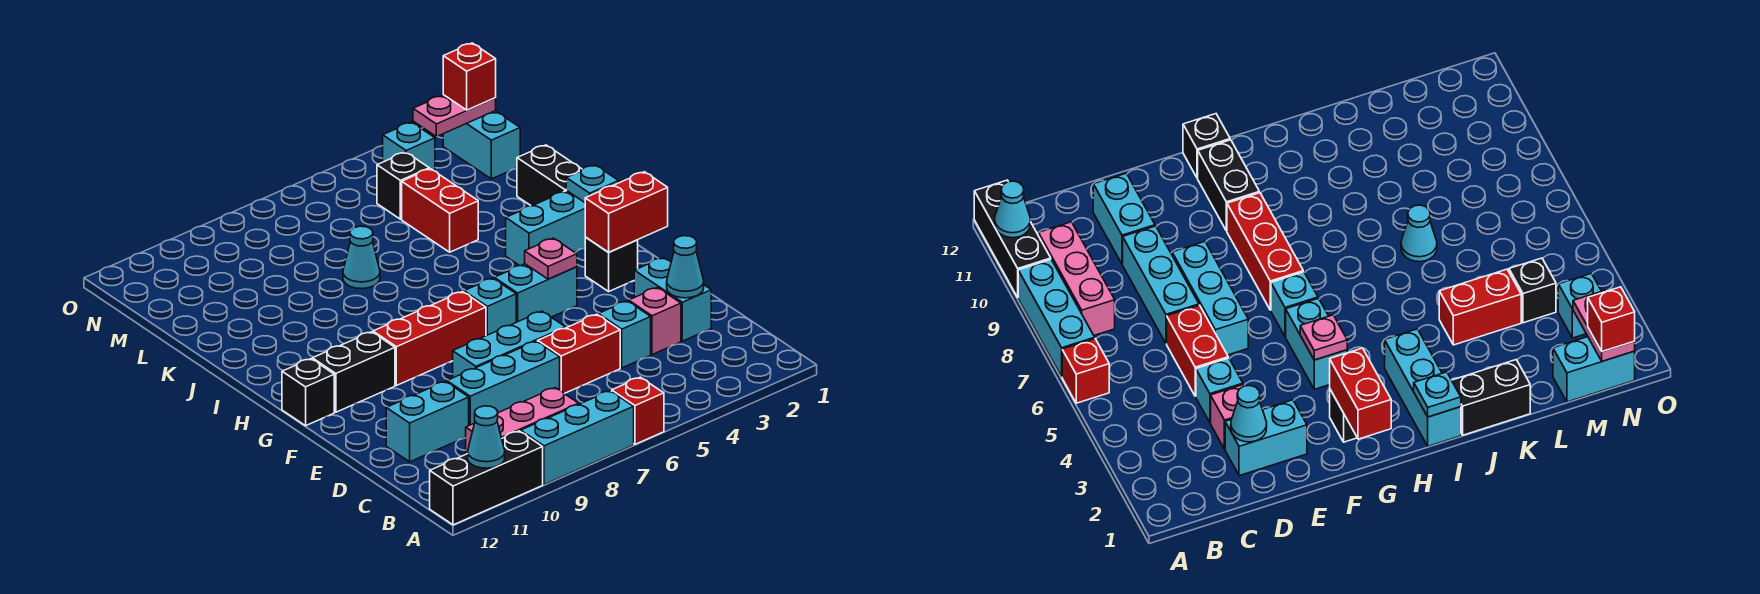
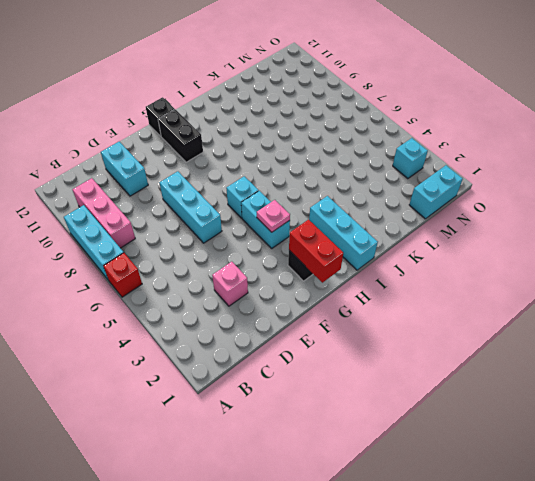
none -> black brick A10:A12 level 1
none -> cyan brick D2:E2 level 1
none -> cyan brick D4 level 1
none -> red brick D5:D6 level 1

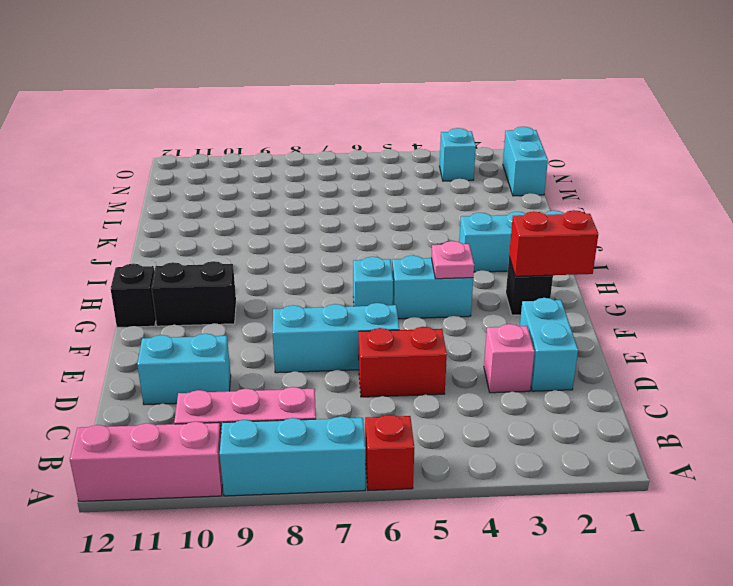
pink brick A10:A12 level 1 -> black brick A10:A12 level 1
none -> cyan brick D4 level 1
none -> cyan brick D7:D9 level 1
none -> red brick G7:G9 level 1
none -> black brick J1:K1 level 1

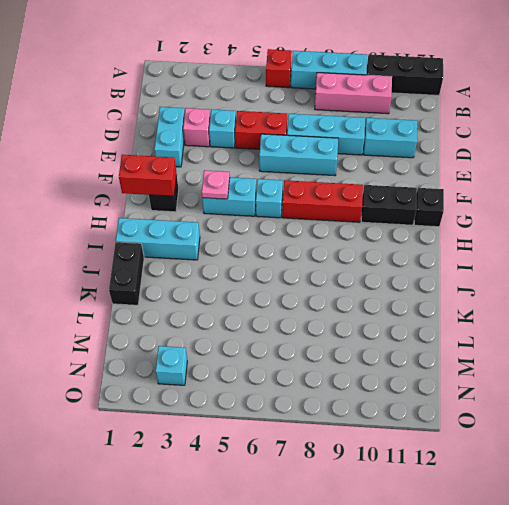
none -> red brick K4:L4 level 1
none -> cyan cone K7 level 1
none -> cyan brick M1:N1 level 1
none -> black brick M4 level 1

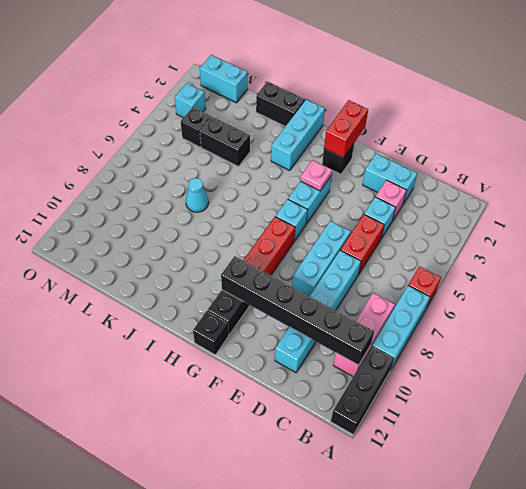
black brick B10:G10 level 2 -> none
black brick K4:L4 level 1 -> red brick K4:L4 level 1
none -> cyan cone A11 level 2
none -> cyan cone D2 level 2
none -> cyan plate I1 level 2
none -> pink plate N1:N2 level 2

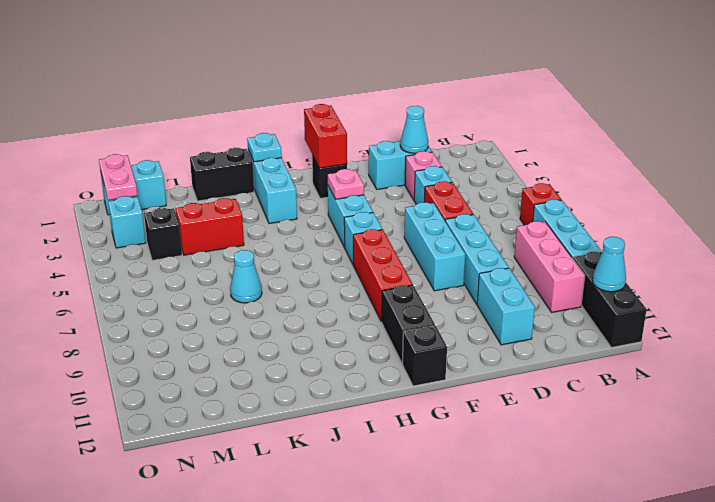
none -> red brick N1 level 3

